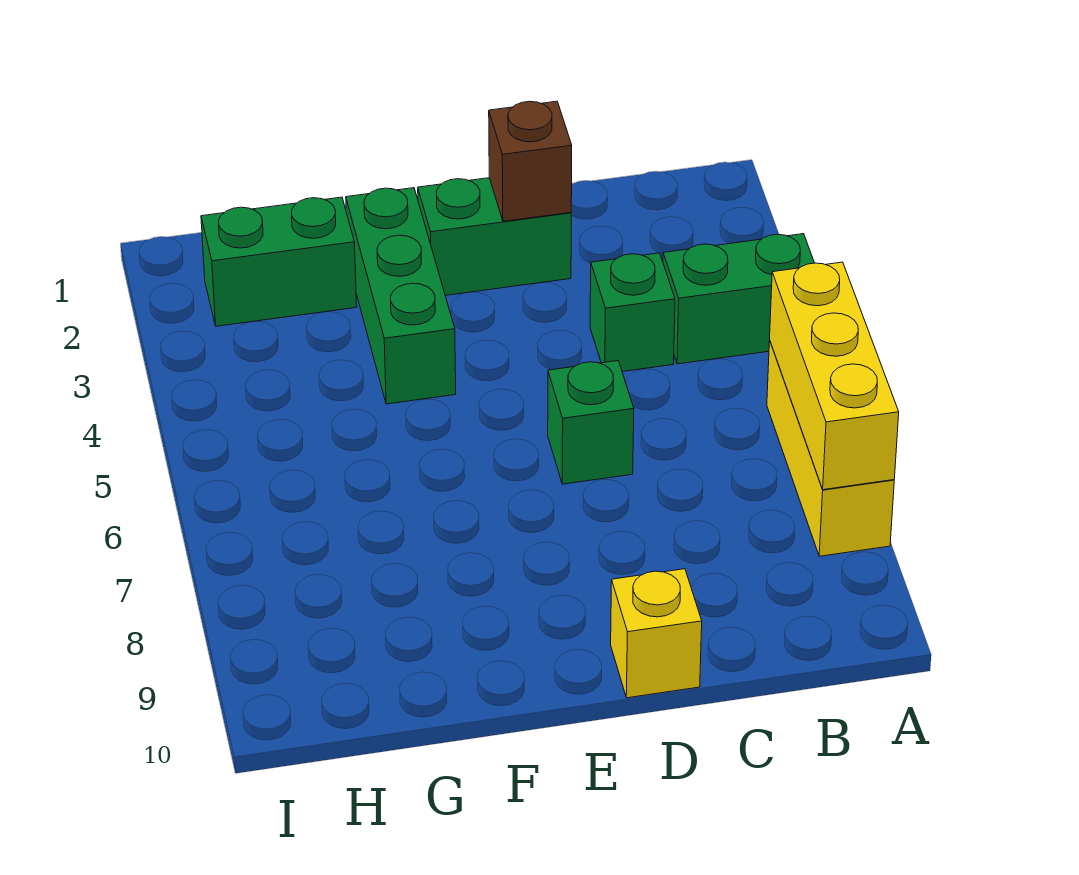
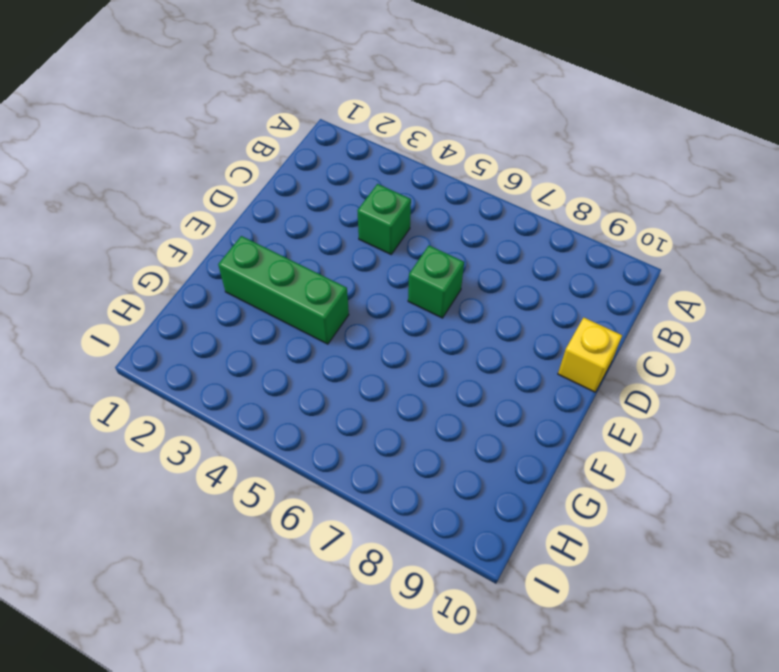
none -> green brick A4:B4 level 1
none -> yellow brick A6:A8 level 1

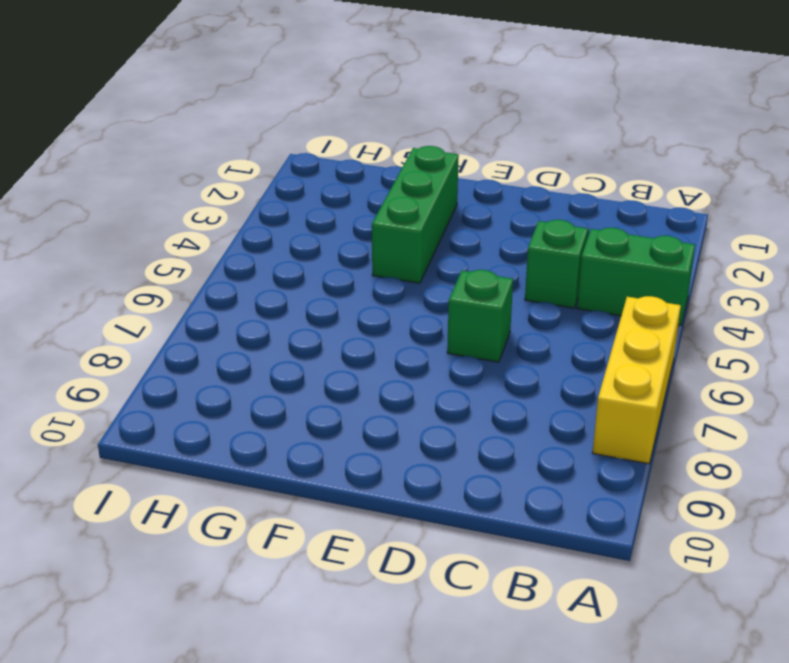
none -> green brick D2:E2 level 1
none -> yellow brick D10 level 1

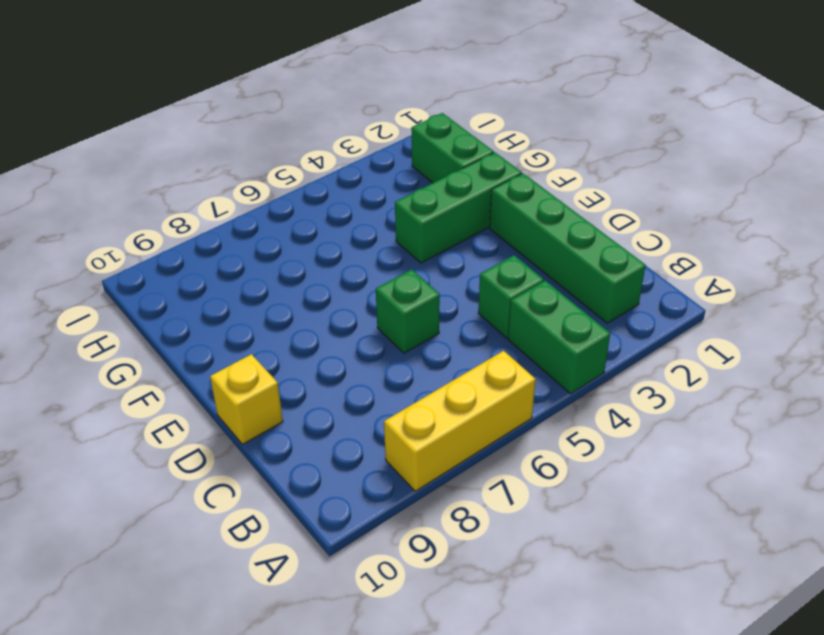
green brick B2:E2 level 1 -> green brick D2:E2 level 1
none -> yellow brick A6:A8 level 2
none -> brown brick D2 level 2

